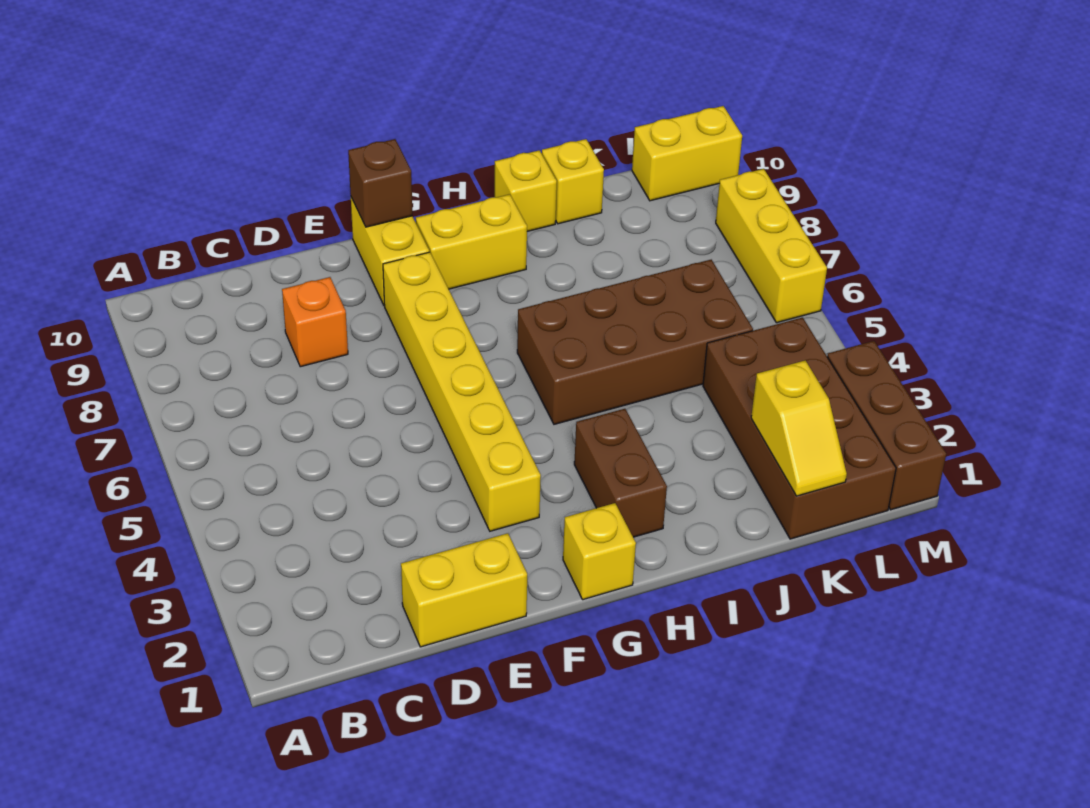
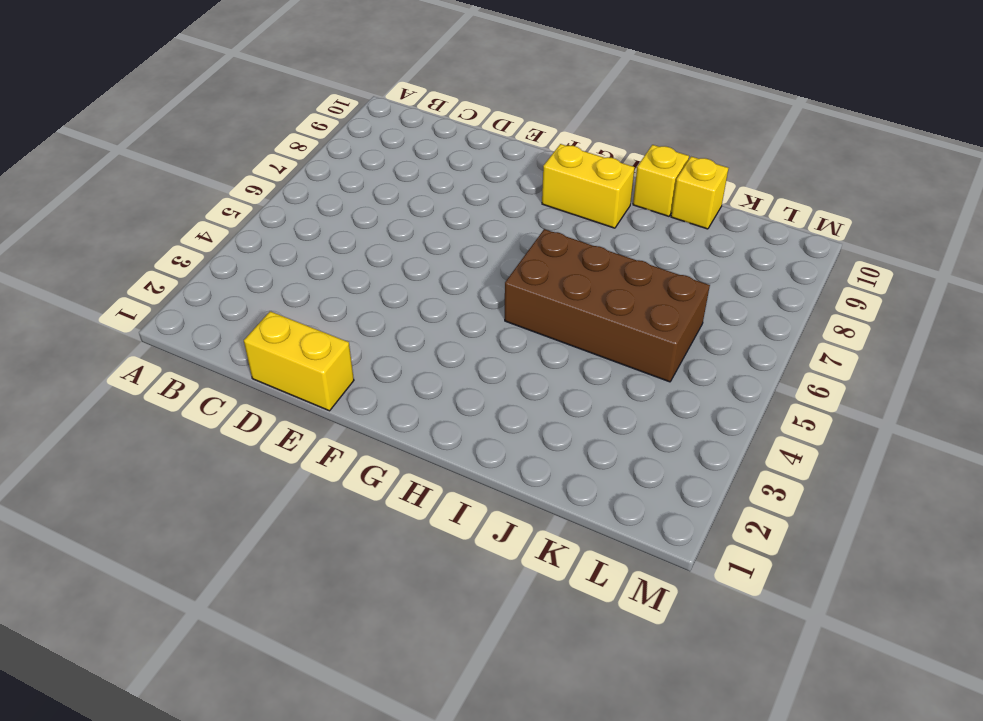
none -> orange brick D8 level 1
none -> yellow brick F3:F8 level 1
none -> yellow brick F9:F10 level 1

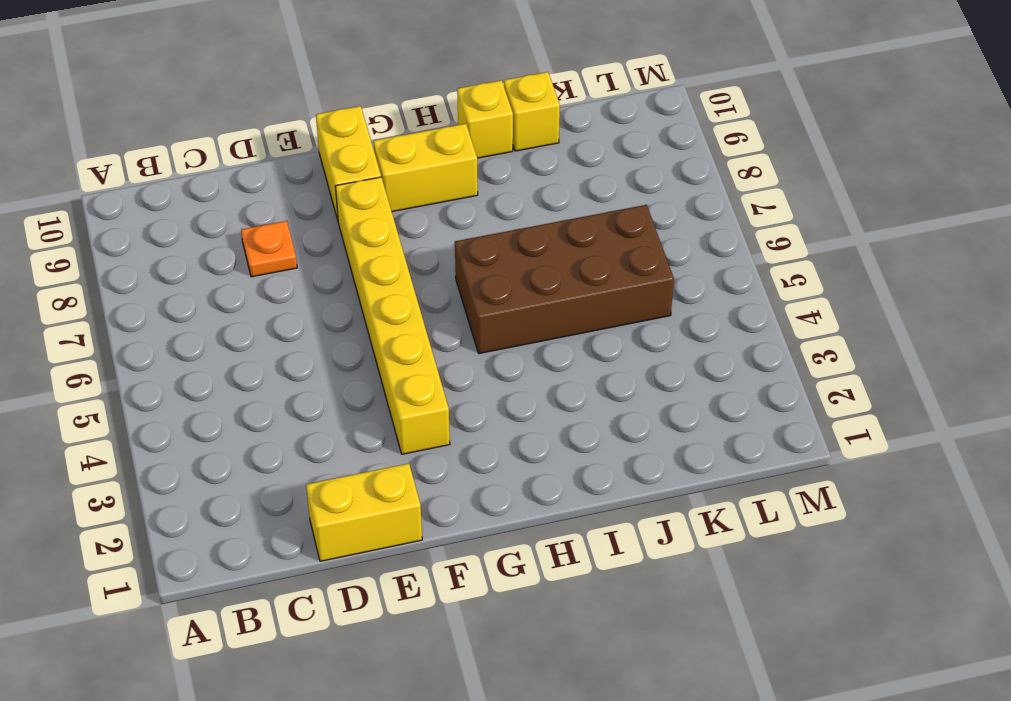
orange plate D8 level 1 -> orange brick D8 level 1
none -> yellow brick G1 level 1
none -> brown brick H2:H3 level 1
none -> brown brick K1:L4 level 1

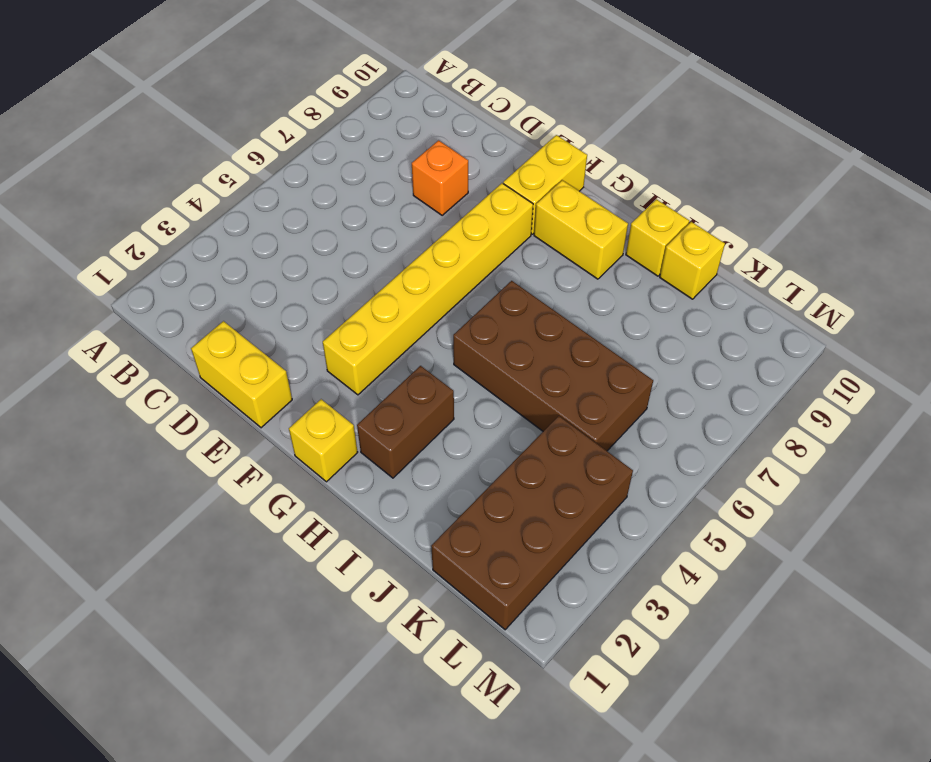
none -> yellow brick L10:M10 level 1
none -> brown brick M1:M3 level 1
none -> yellow brick M6:M8 level 1

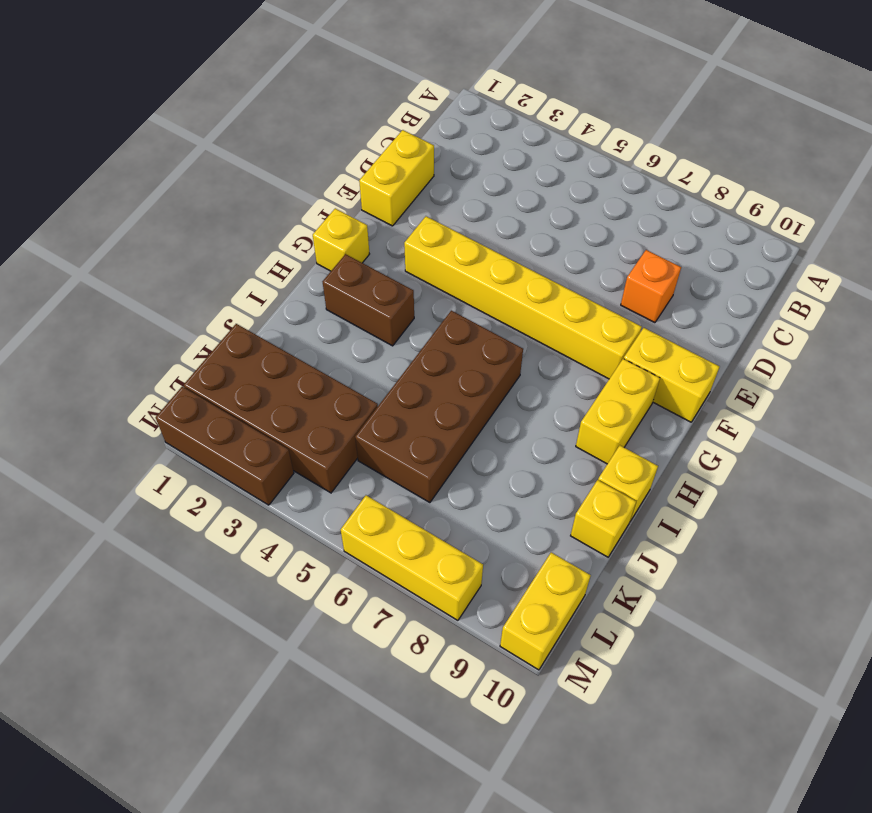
none -> brown brick F10 level 2
none -> yellow slope K1:K2 level 2 top 2

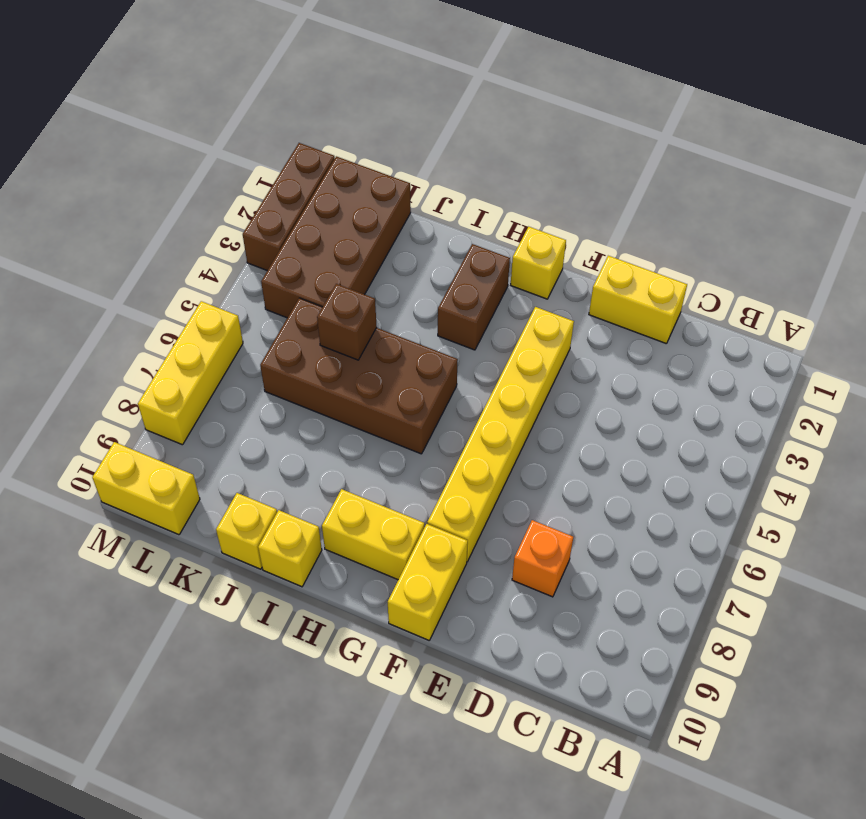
brown brick J5 level 2 -> brown brick F10 level 2
none -> yellow slope K1:K2 level 2 top 2

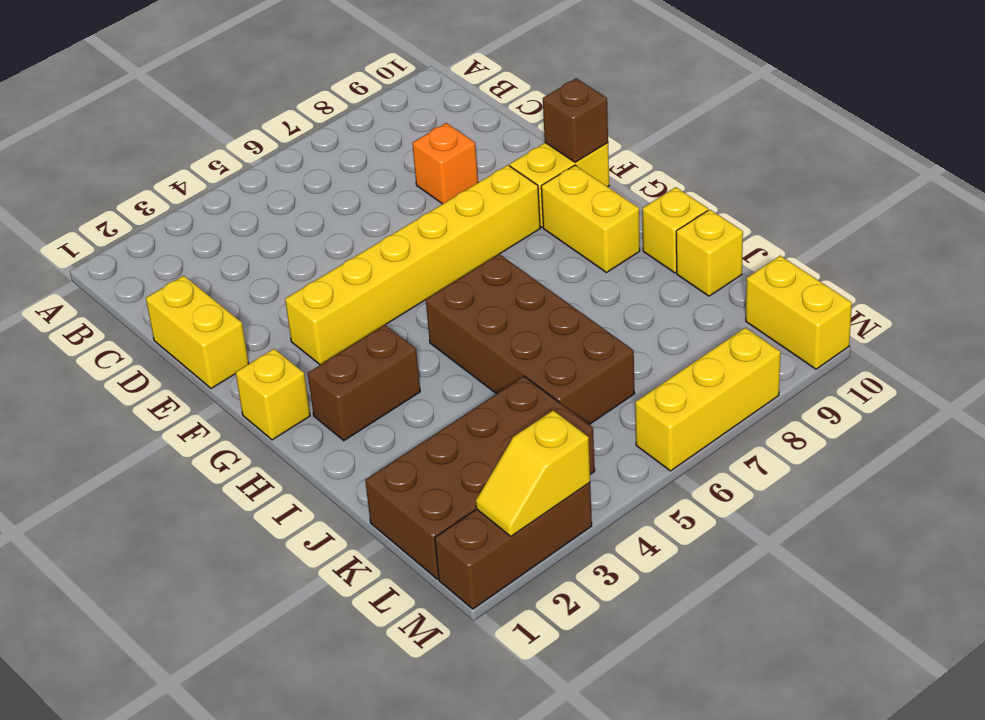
yellow slope M2:M3 level 2 top 3 -> yellow slope K1:K2 level 2 top 2

